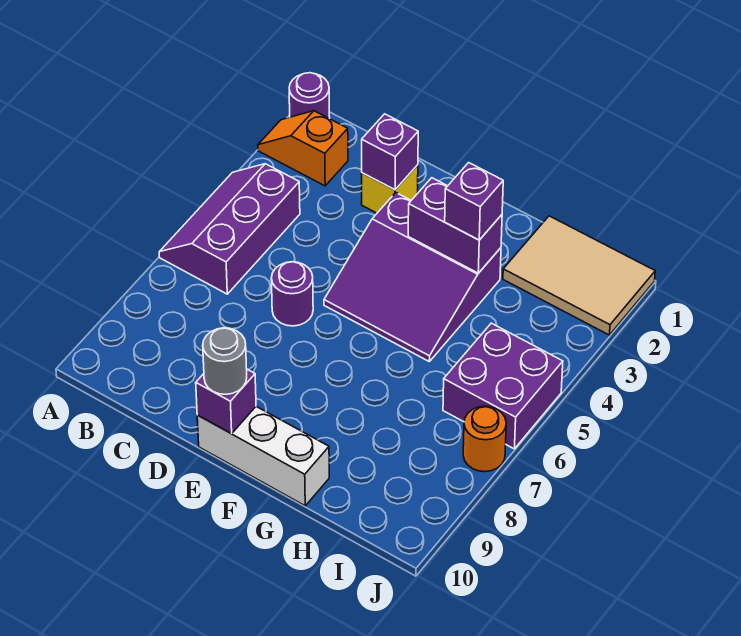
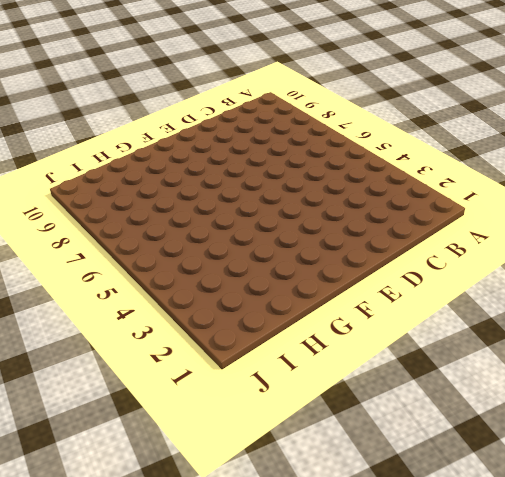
none -> purple round brick A1 level 1
none -> orange slope A2:B2 level 1 top B
none -> purple slope A4:B6 level 1 top B

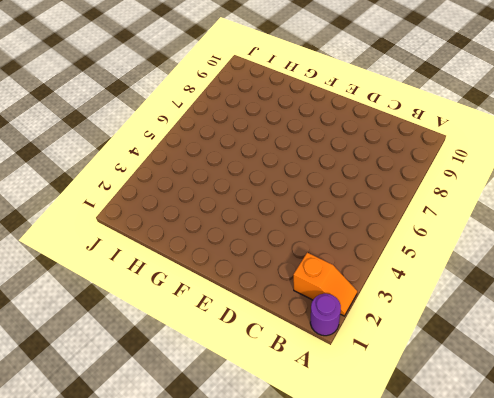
none -> purple slope A4:B6 level 1 top B
none -> yellow brick D2 level 1
none -> purple round brick D6 level 1

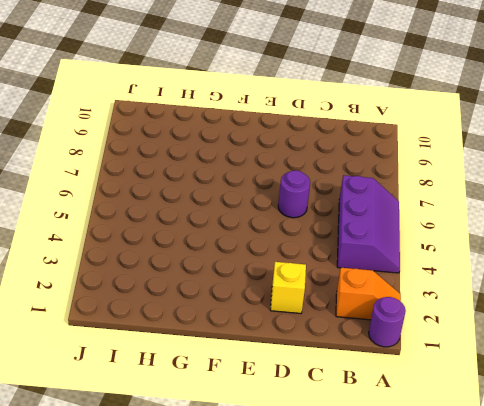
none -> purple slope E3:G5 level 1 top 3
none -> white brick E10:G10 level 1
none -> tan tile H1:J2 level 1

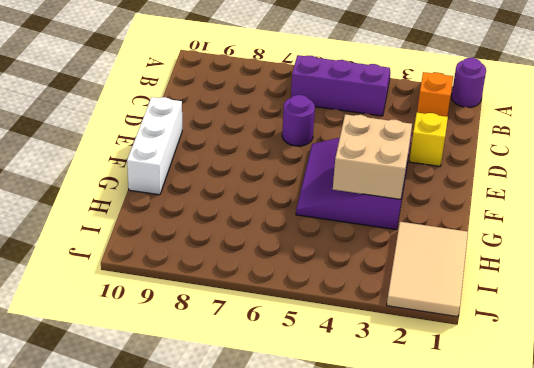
tan brick F3:G4 level 2 -> purple brick F3:G3 level 2
none -> purple brick I5:J6 level 1
none -> orange round brick J7 level 1
none -> purple brick D2 level 2

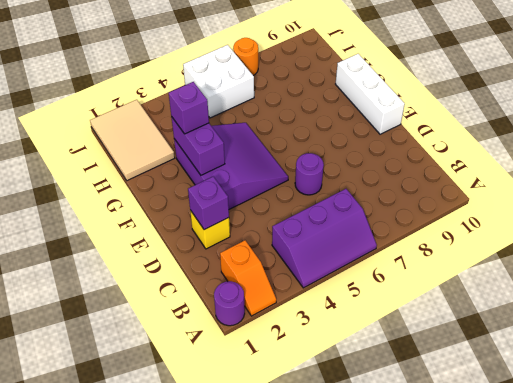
white brick I5:J6 level 1 -> purple brick I5:J6 level 1
none -> purple brick E10 level 2
none -> grey round brick E10 level 3

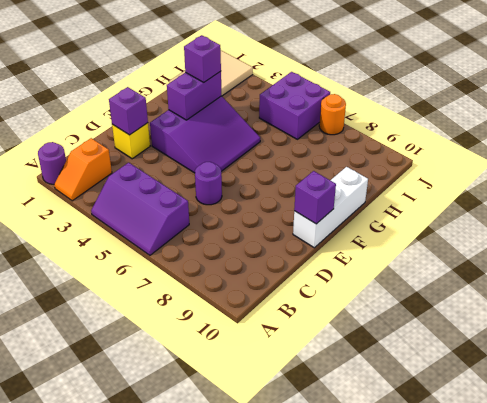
none -> grey round brick E10 level 3

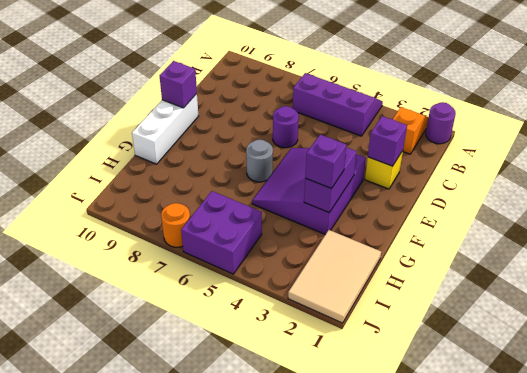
grey round brick F6 level 1 -> grey round brick E10 level 3

